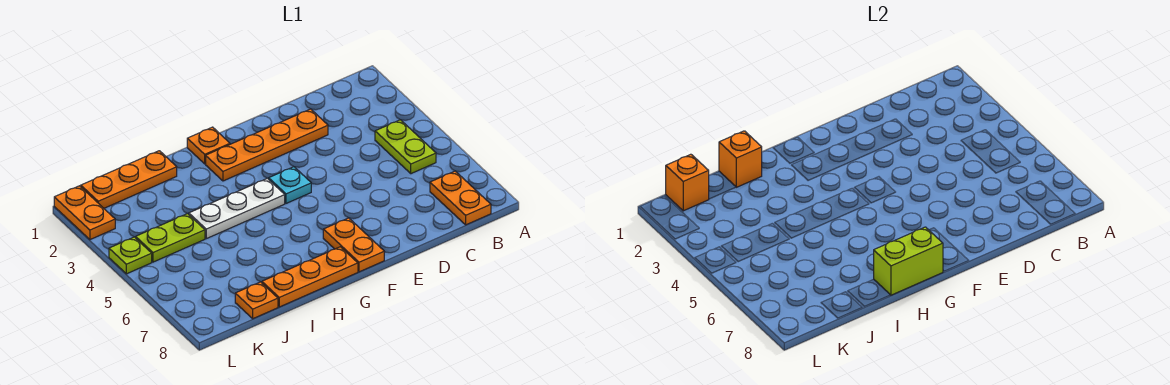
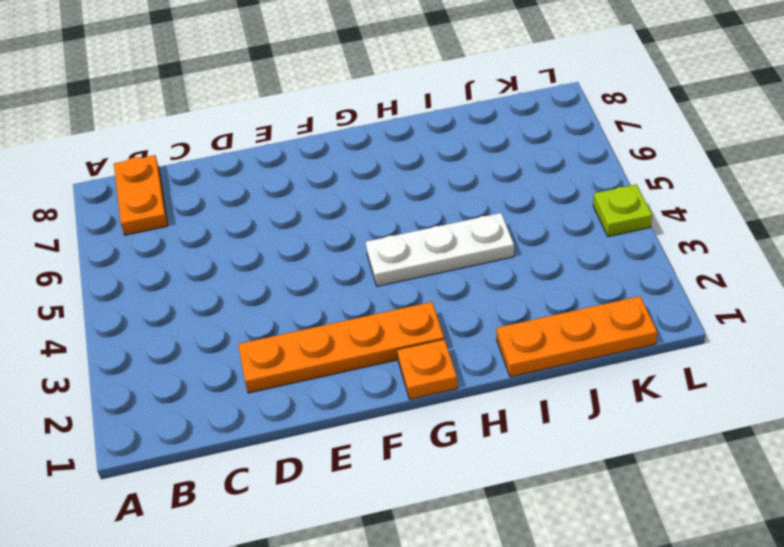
none -> lime plate B4:B5 level 1
none -> cyan plate F4 level 1
none -> orange plate F7:F8 level 1

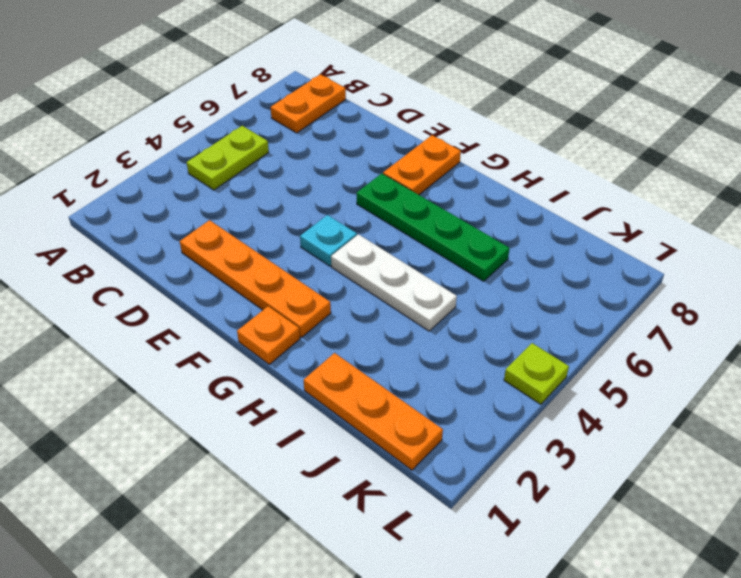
green plate F6:I6 level 1 -> none
none -> orange plate G8:I8 level 1
none -> lime plate J4:K4 level 1
none -> orange plate J8 level 1

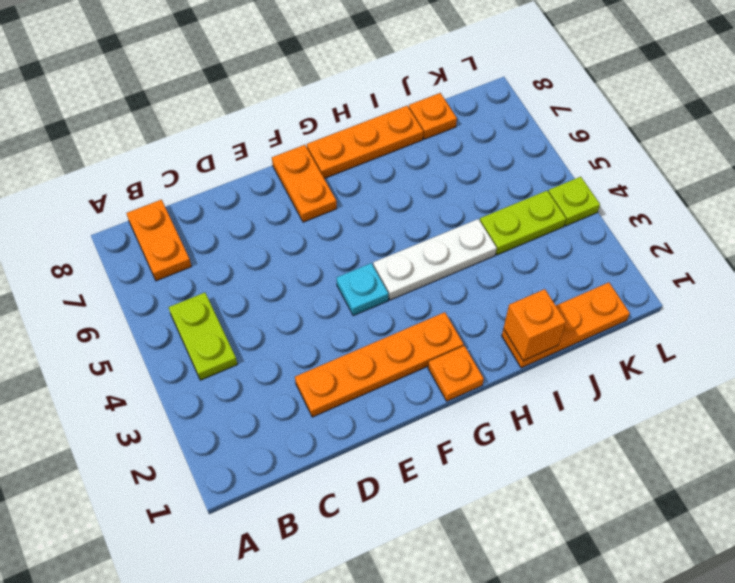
none -> orange plate L1:L2 level 1
none -> lime brick G8:H8 level 2
none -> orange brick K1 level 2

